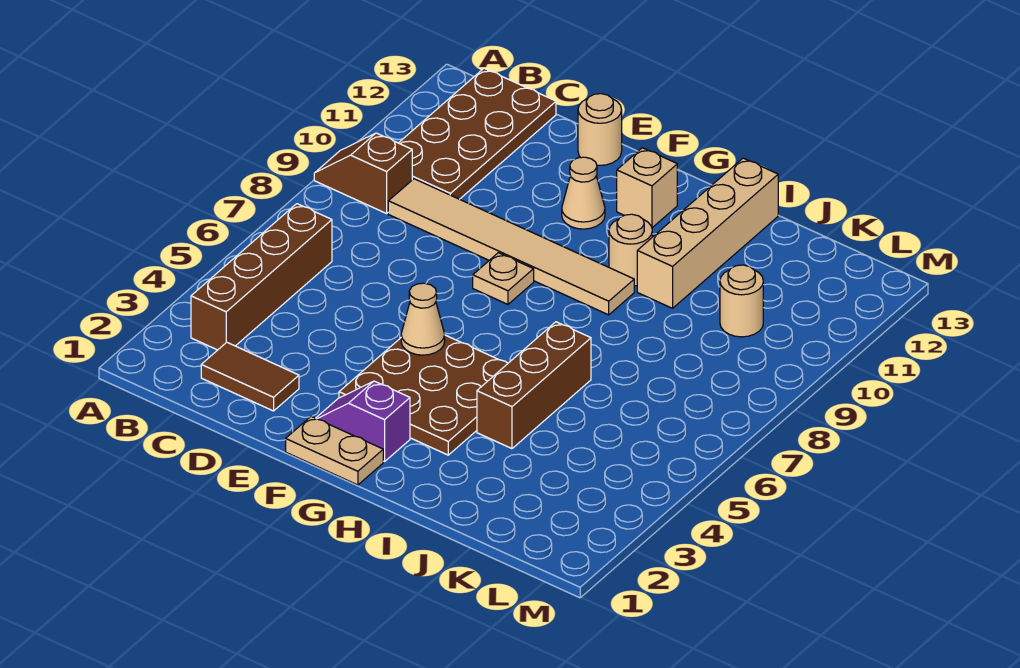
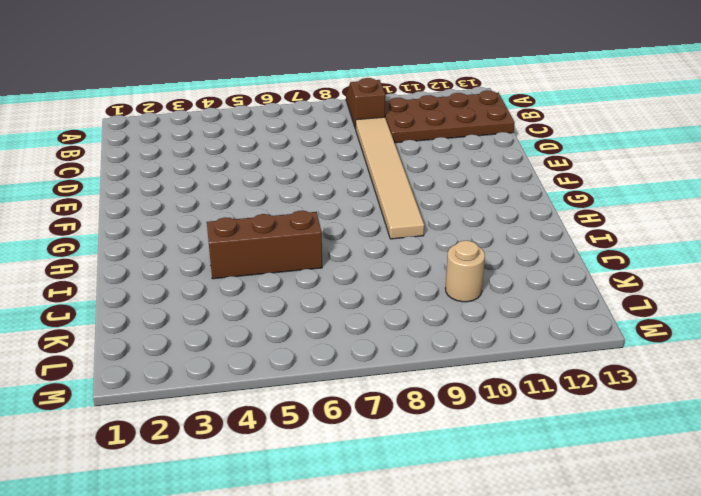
none -> brown brick B3:B6 level 1
none -> brown tile C2:D2 level 1
none -> tan round brick E13 level 1

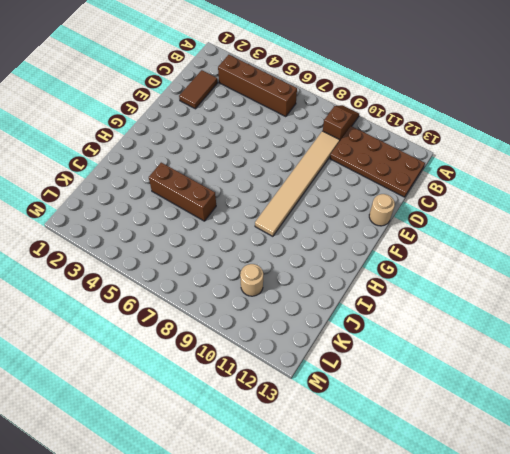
none -> tan plate F1:G1 level 1
none -> purple slope F2:G2 level 1 top G
none -> brown plate F3:H5 level 1

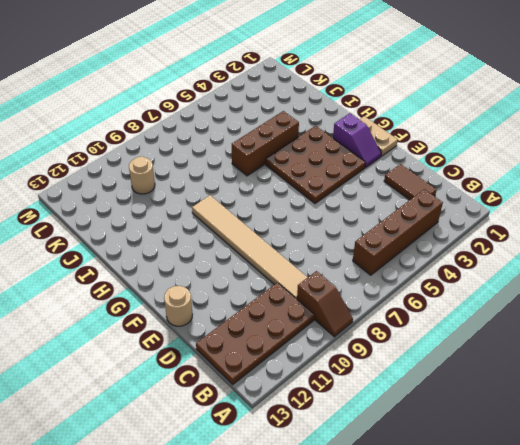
none -> tan plate F8 level 1
none -> tan cone F11 level 1
none -> tan brick G12 level 1

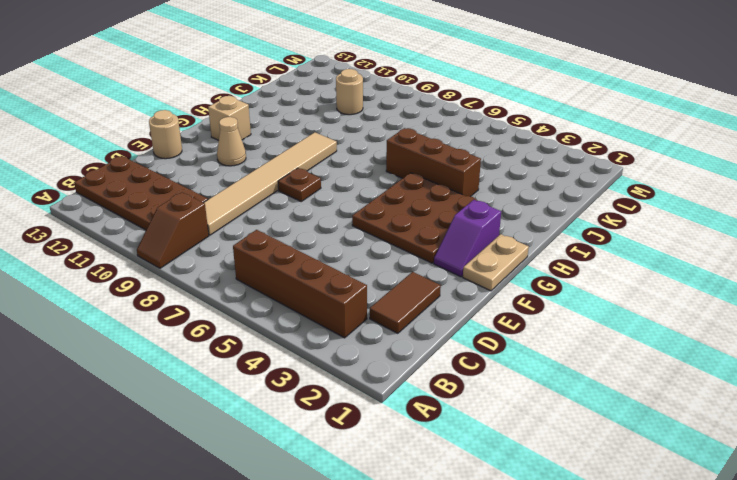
brown plate F8 level 1 -> tan plate F8 level 1
none -> tan round brick H10 level 1
none -> tan brick I10:I13 level 1
none -> tan cone F5 level 2

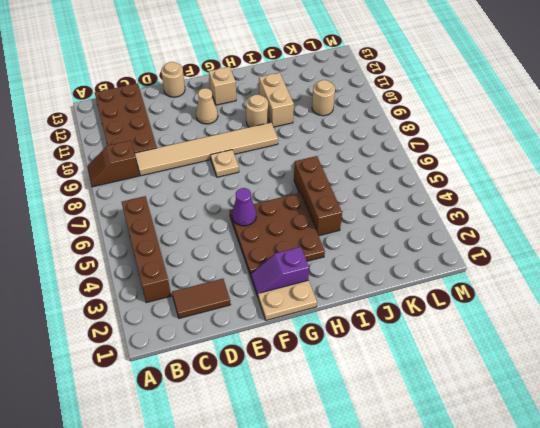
purple cone F5 level 2 -> tan cone F5 level 2
tan brick I10:I11 level 1 -> tan brick I10:I13 level 1

